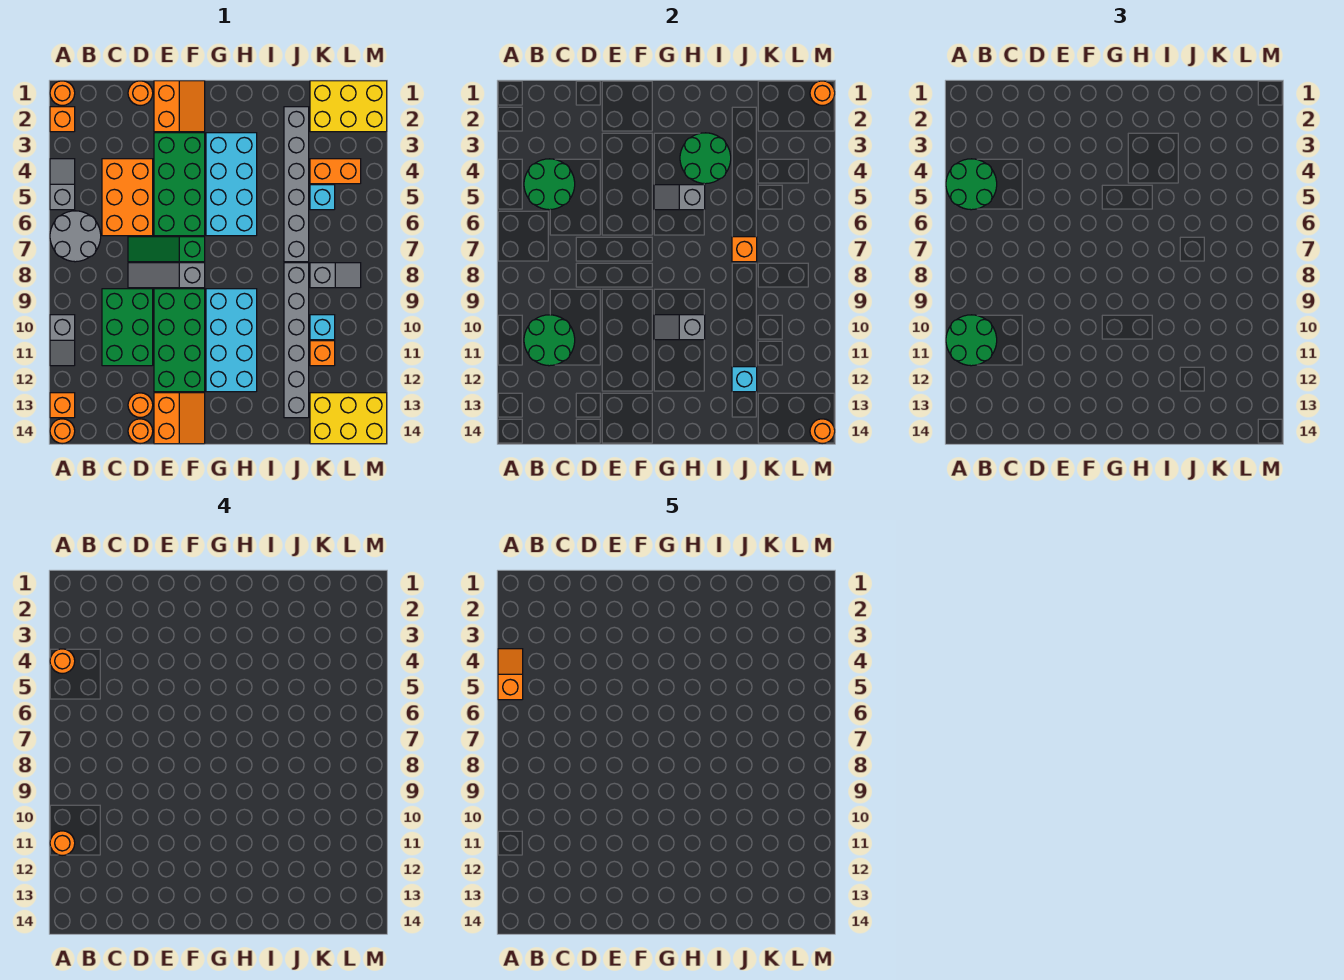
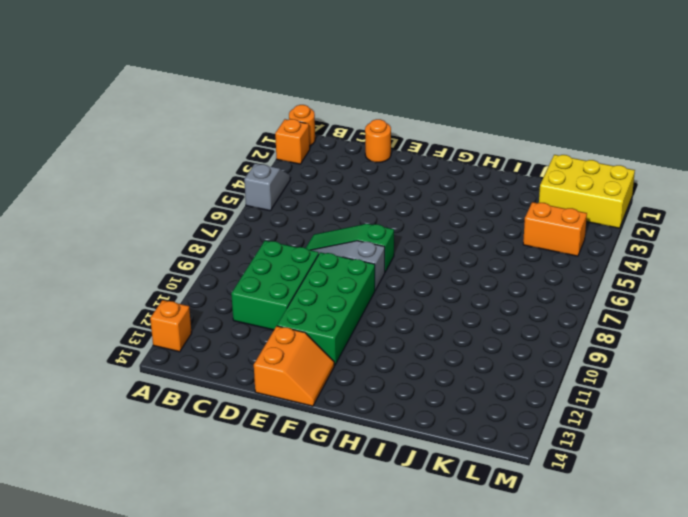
none -> grey round brick A6:B7 level 1
none -> grey slope A10:A11 level 1 top 10
none -> orange round brick A14 level 1
none -> orange brick C4:D6 level 1

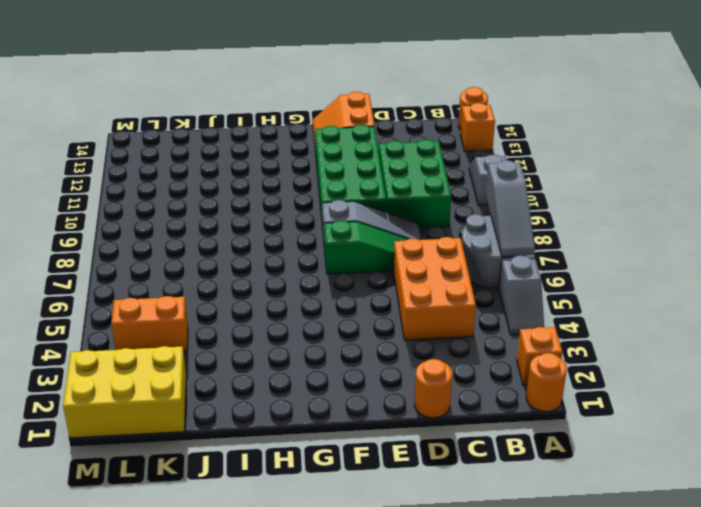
grey slope A6:A8 level 2 top 8 -> none
none -> orange round brick D13 level 1
none -> orange round brick D14 level 1
none -> orange slope E1:F2 level 1 top E
none -> green brick E3:F6 level 1

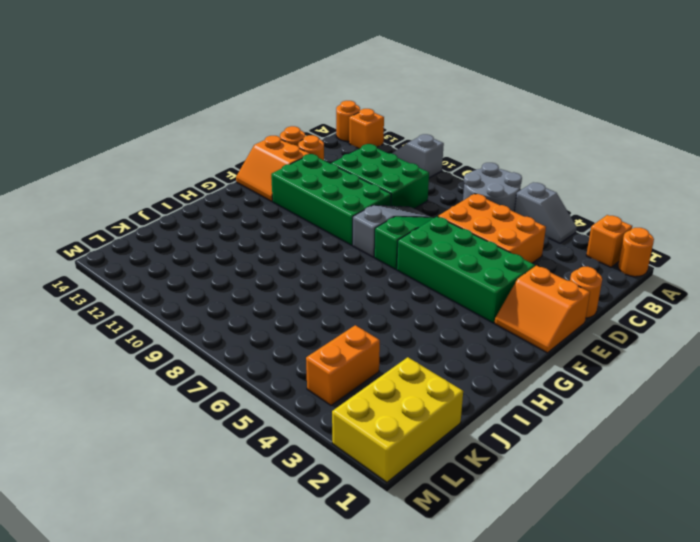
none -> cyan brick G3:H6 level 1
none -> cyan brick G9:H12 level 1
none -> grey brick J2:J7 level 1
none -> grey brick J8:J13 level 1

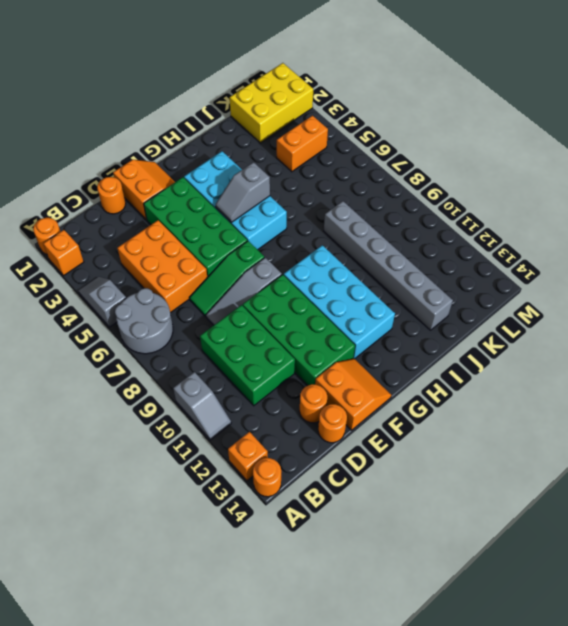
none -> grey brick J2:J7 level 1
none -> cyan brick K5 level 1
none -> grey slope K8:L8 level 1 top K
none -> cyan brick K10 level 1

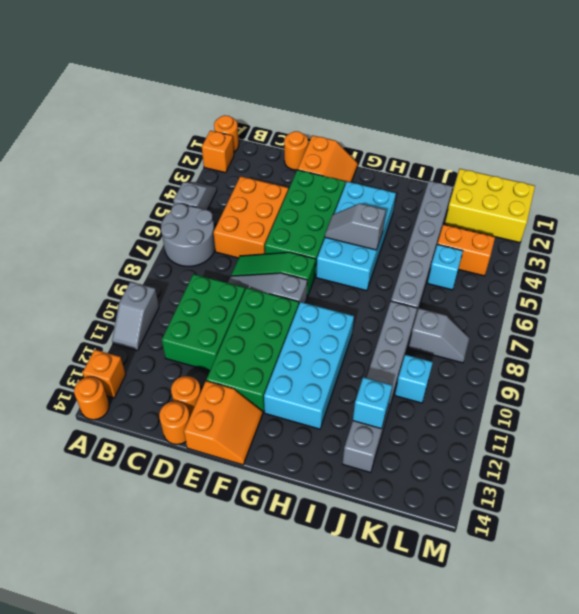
none -> orange brick K11 level 1
none -> yellow brick K13:M14 level 1
none -> green round brick B4:C5 level 2
none -> green round brick B10:C11 level 2

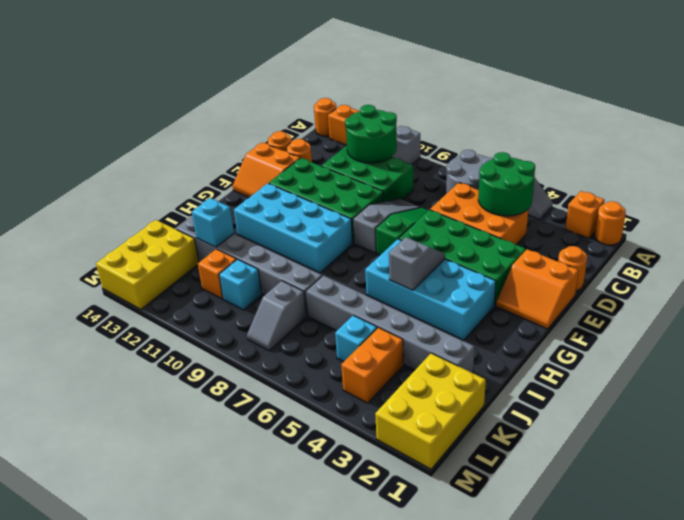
none -> grey slope G10:H10 level 2 top H
none -> green round brick H3:I4 level 2
none -> orange brick J7 level 2
none -> orange round brick M1 level 2

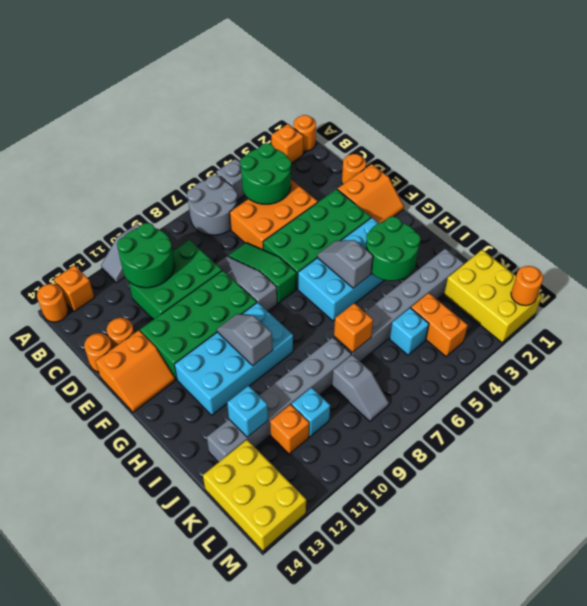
none -> orange round brick M14 level 2
none -> green round brick A4:B5 level 3
none -> green round brick A10:B11 level 3
none -> orange round brick A4 level 4

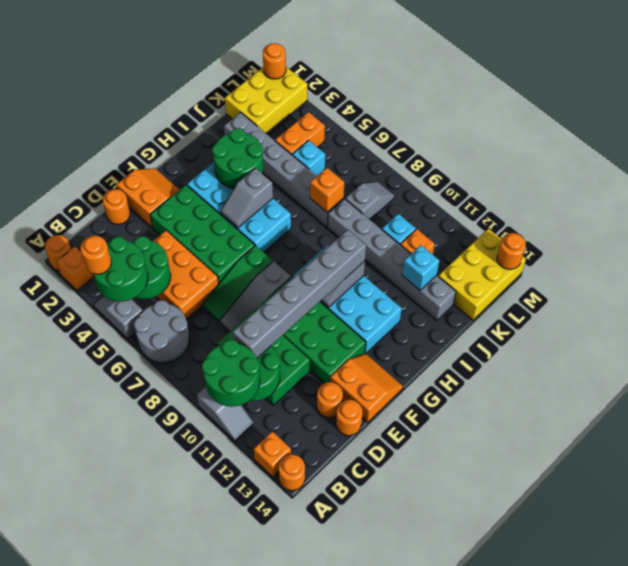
grey brick C10:H10 level 3 -> none
none -> orange round brick A11 level 4
none -> orange slope A4:A5 level 5 top 5

